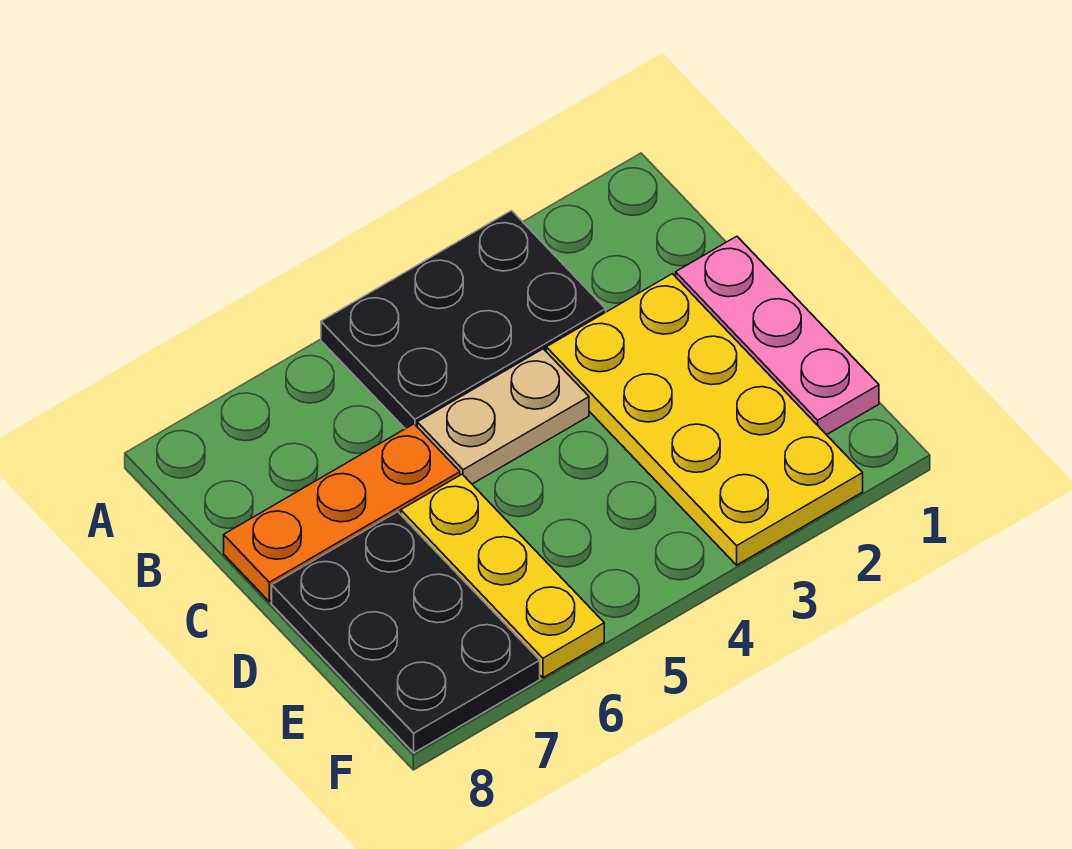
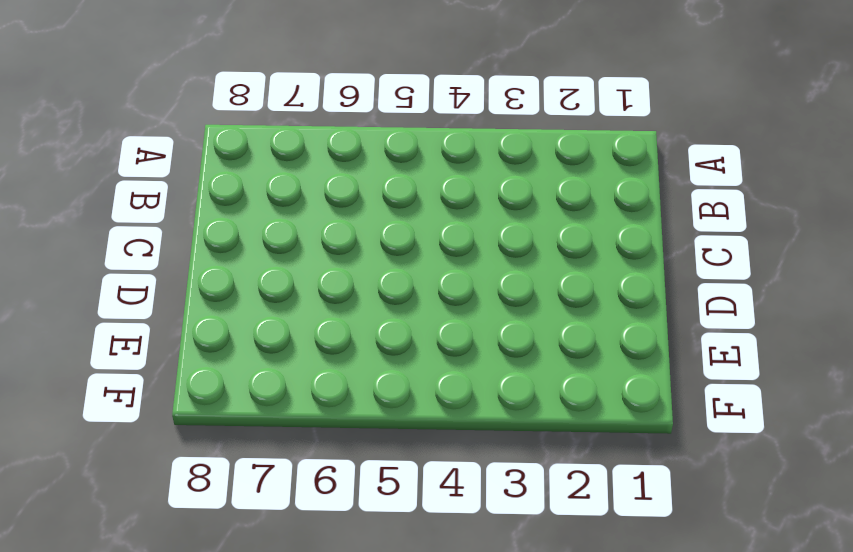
none -> black plate A3:B5 level 1
none -> pink plate C1:E1 level 1

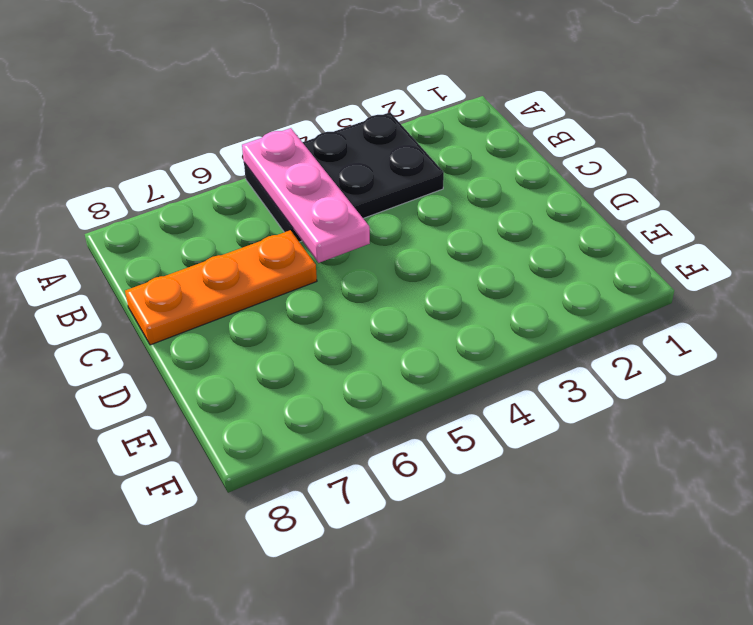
pink plate A5:C5 level 2 -> pink plate C1:E1 level 1
none -> yellow plate C2:F3 level 1
none -> tan plate C4:C5 level 1

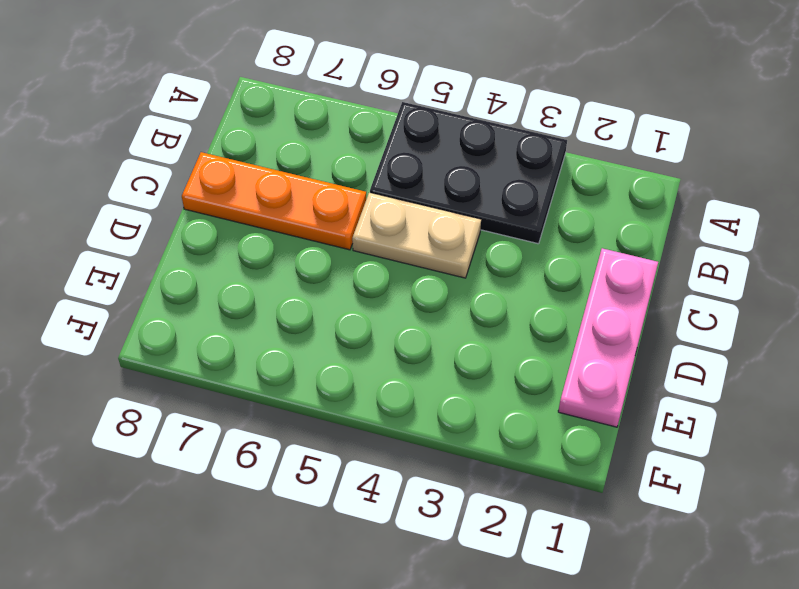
none -> yellow plate C2:F3 level 1
none -> yellow plate D6:F6 level 1

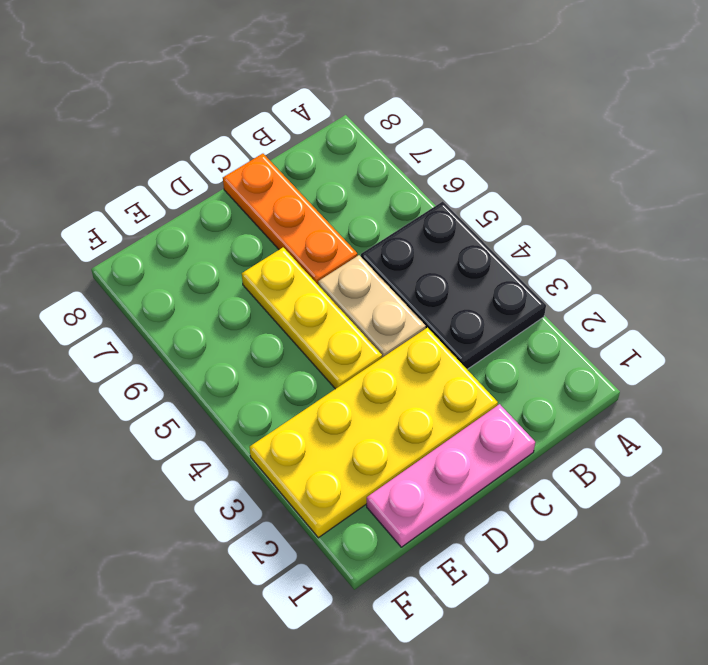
yellow plate D4:D6 level 1 -> yellow plate D6:F6 level 1
none -> black plate D7:F8 level 1

